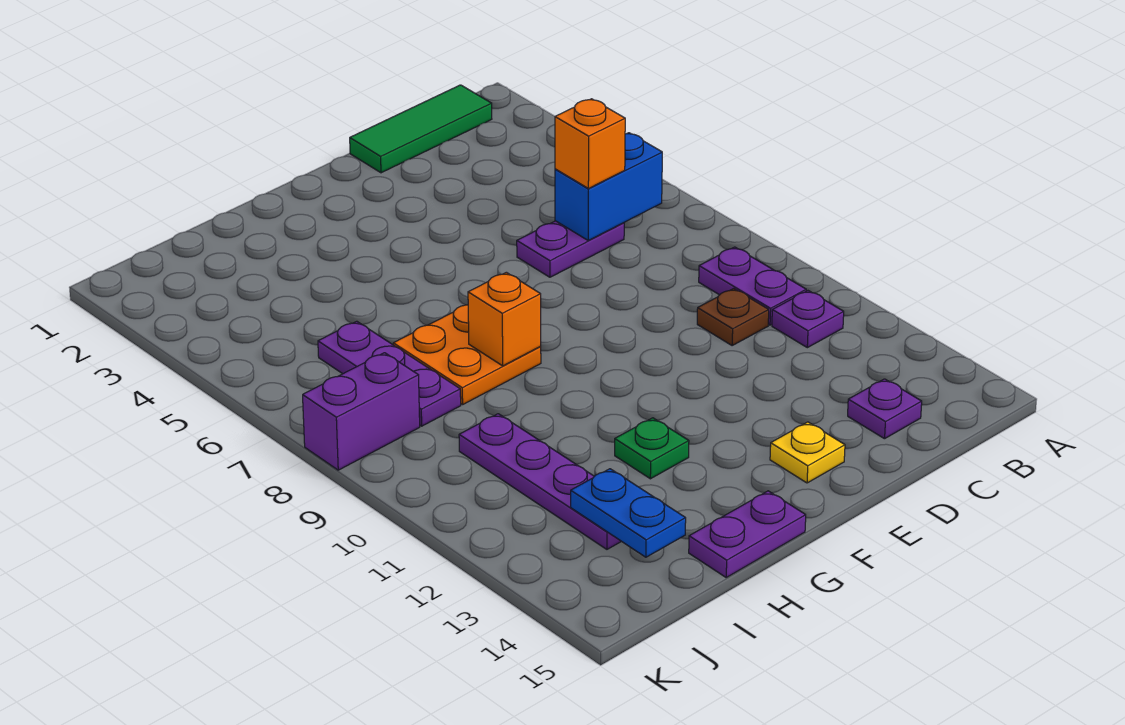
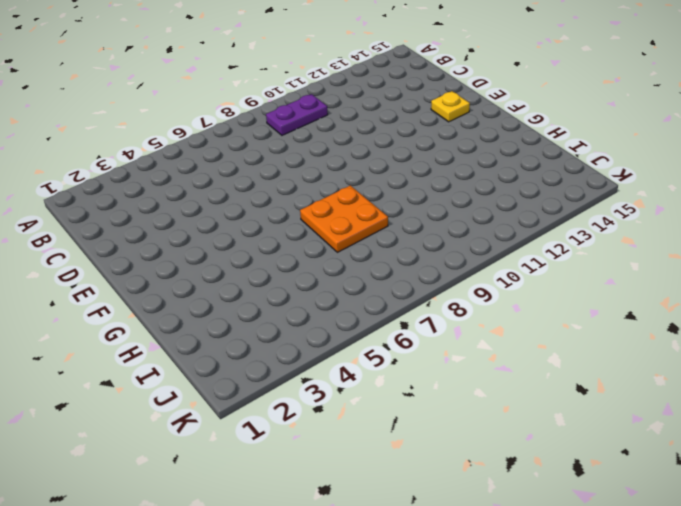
none -> green tile B1:D1 level 1
none -> purple plate B11 level 1
none -> purple plate C6:D6 level 1

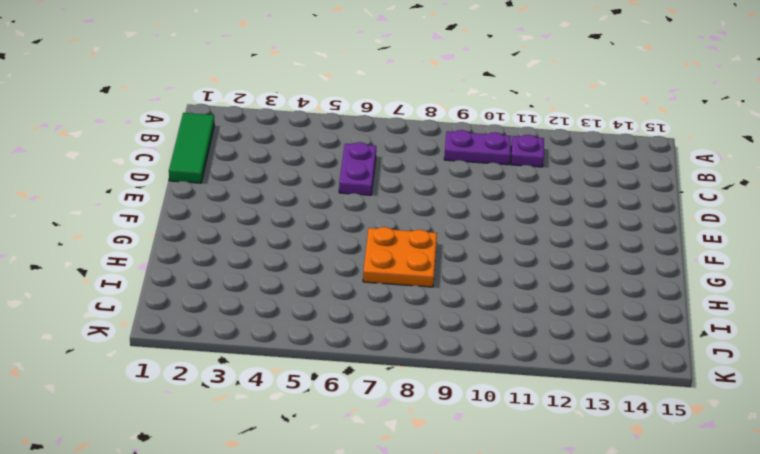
none -> brown plate C10 level 1
none -> purple plate C14 level 1
none -> yellow plate E14 level 1

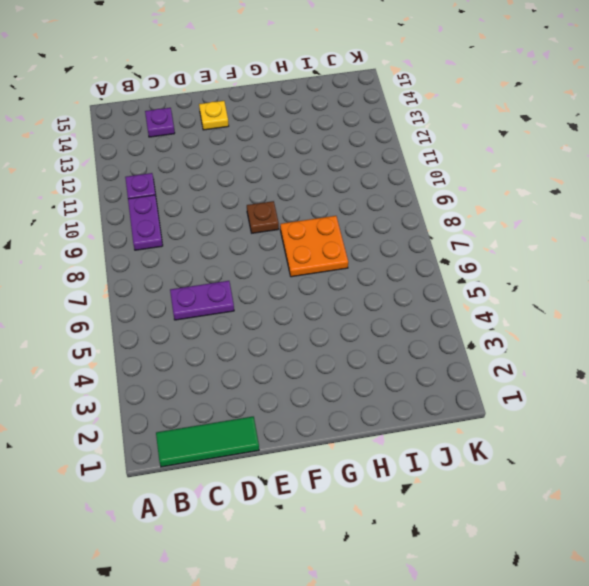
brown plate F9 level 1 -> brown plate C10 level 1
none -> green plate G12 level 1
none -> purple plate G15:H15 level 1
none -> purple plate I6:I8 level 1

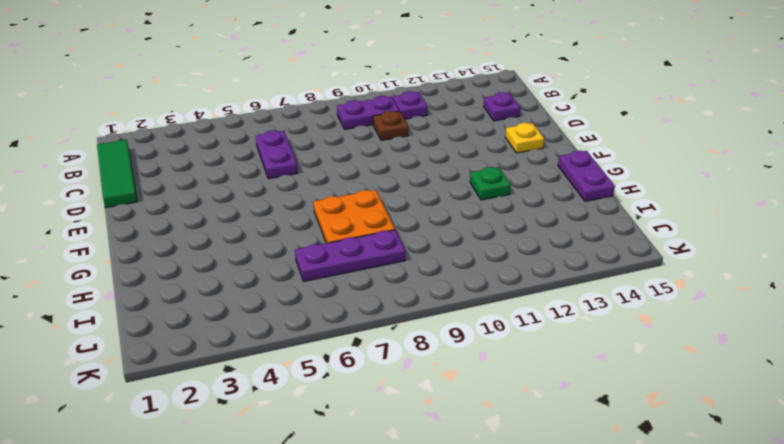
none -> purple plate I10:I13 level 1
none -> purple brick J8:K8 level 1
none -> blue brick B6:C6 level 2

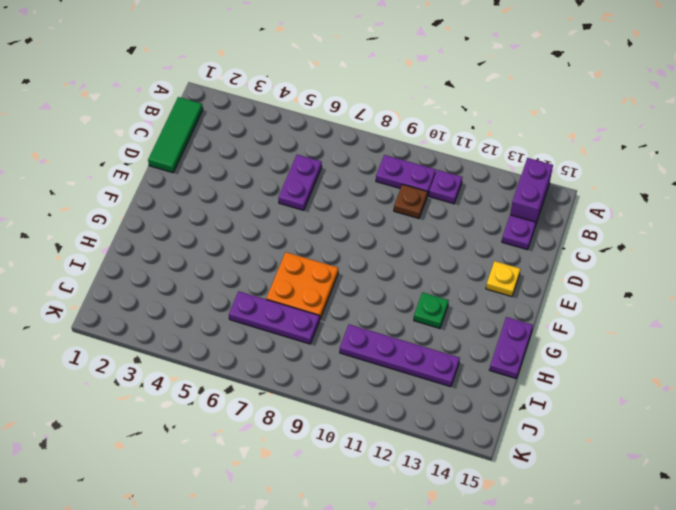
purple brick A14:B14 level 1 -> purple brick J8:K8 level 1
none -> blue brick B6:C6 level 2
none -> orange brick G8 level 2
none -> blue plate I13:I14 level 2

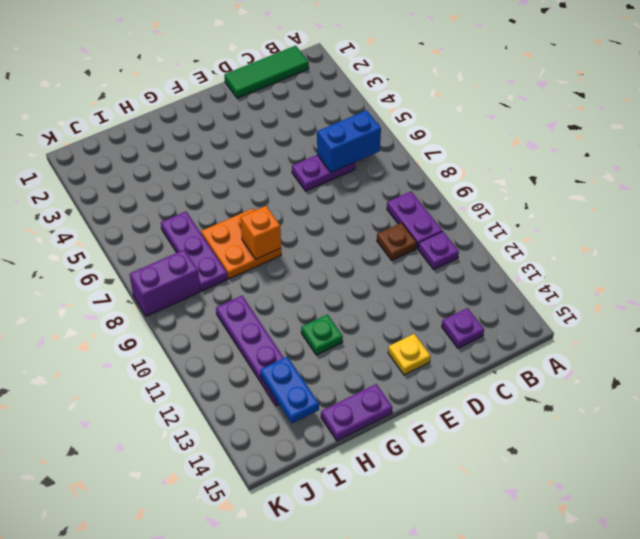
none -> orange brick C6 level 3

